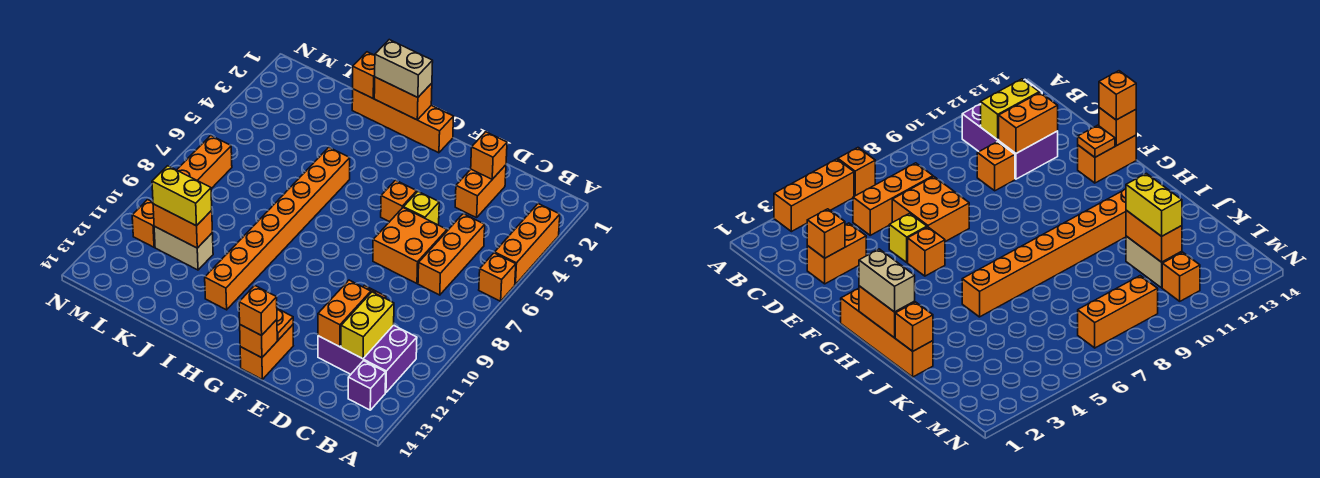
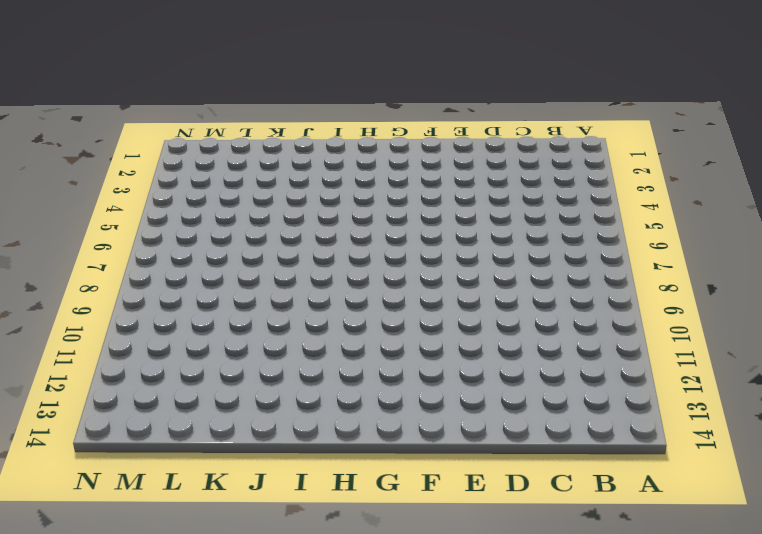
none -> orange brick A3:A5 level 1
none -> orange brick A6 level 1
none -> purple brick B11:D12 level 1

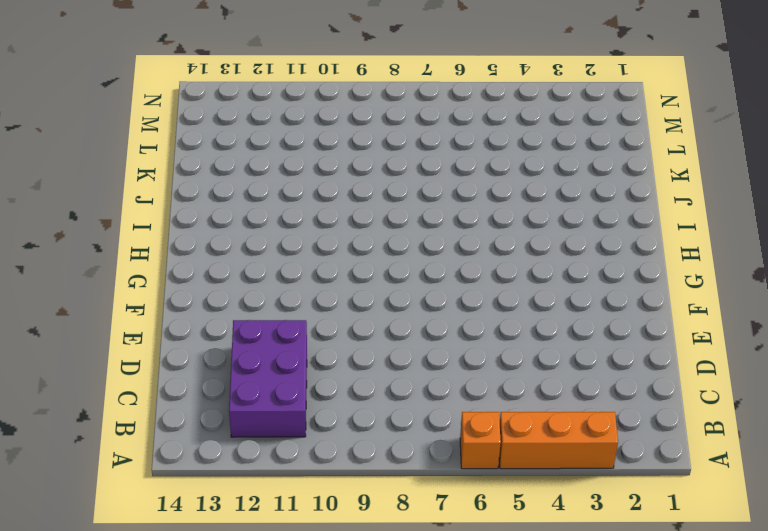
none -> purple brick B13 level 1
none -> orange brick C5:C7 level 1
none -> orange brick D2:D3 level 1

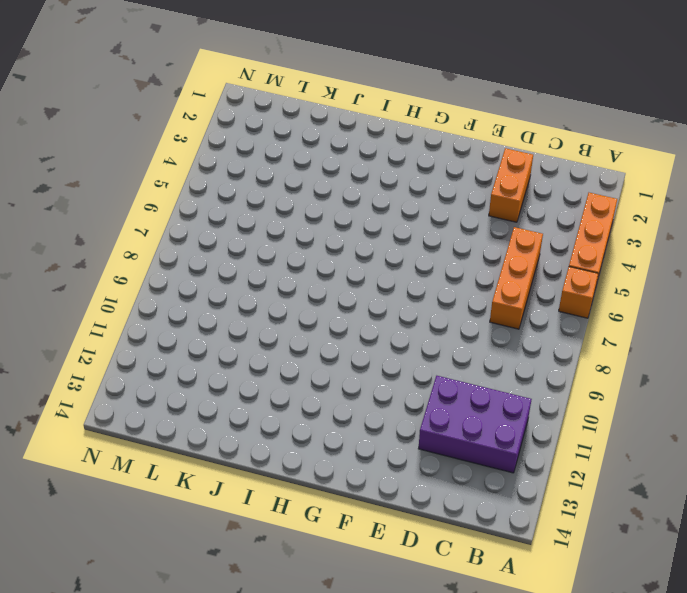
none -> purple brick B13 level 1
none -> orange brick D6:E7 level 1
none -> orange brick D10 level 1

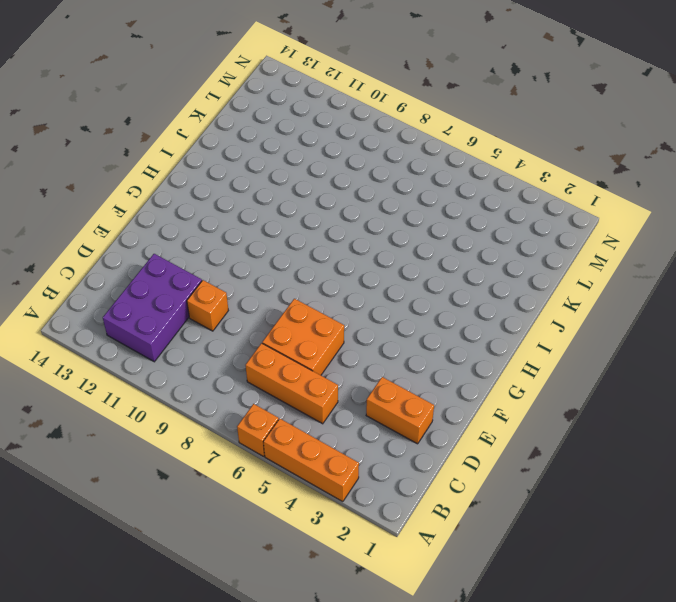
none -> purple brick B13 level 1
none -> yellow brick E5 level 1
none -> orange brick F5 level 1

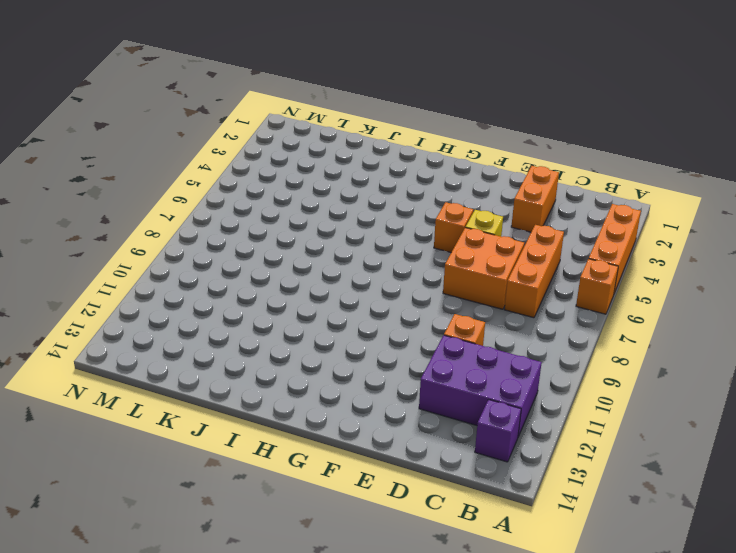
none -> orange brick F13:F14 level 1
none -> orange brick G1:J1 level 1
none -> orange brick I5:I12 level 1

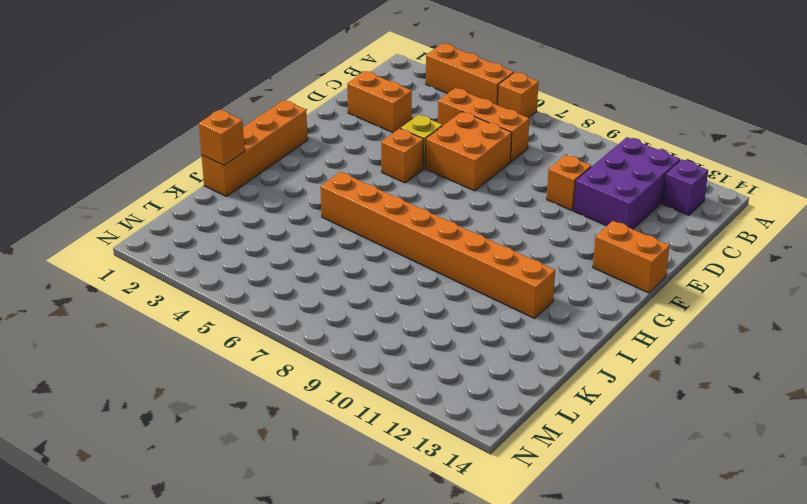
none -> tan brick K11:L11 level 1
none -> orange brick M7:M9 level 1
none -> orange brick M11 level 1

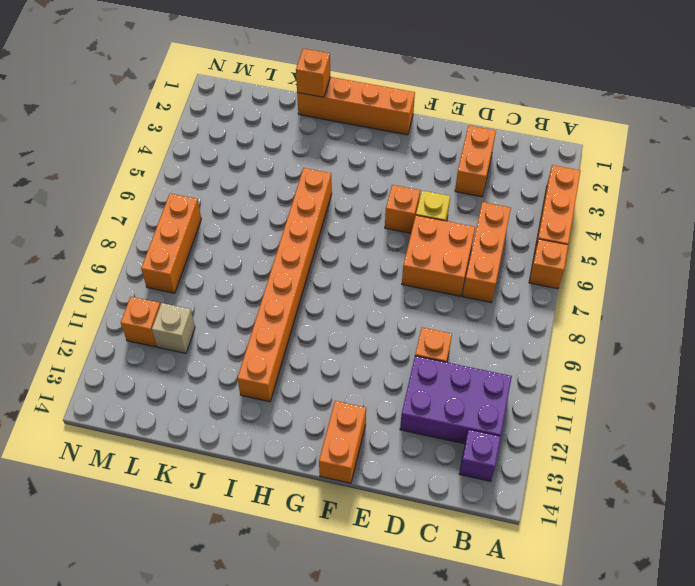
tan brick L11 level 1 -> tan brick K11:L11 level 1
none -> yellow brick C11:C12 level 2
none -> orange brick D2 level 2
none -> orange brick D11:D12 level 2

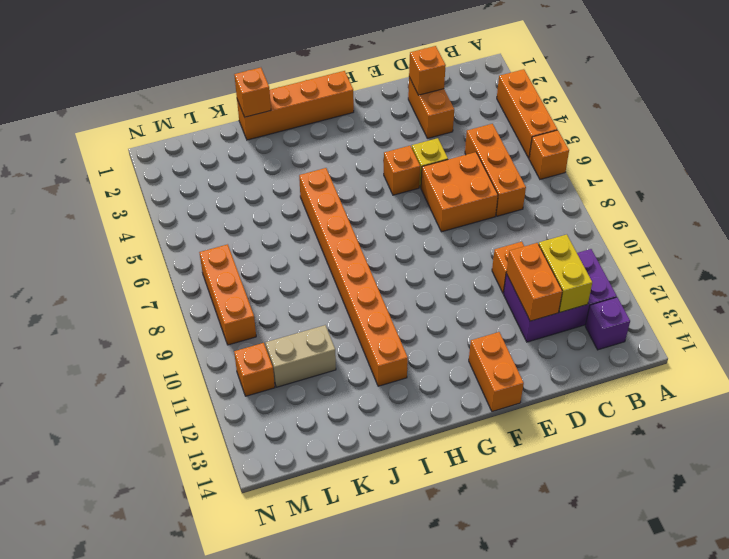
none -> orange plate F13 level 2
none -> orange brick F14 level 2
none -> orange brick H1:I1 level 2

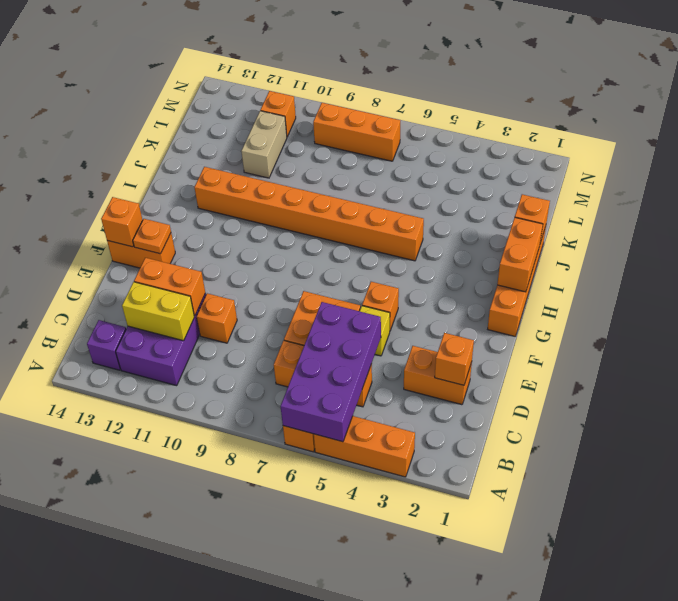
purple brick A5:D6 level 2 -> none
none -> orange brick K11:L11 level 2
none -> orange brick F14 level 3
none -> tan brick H1:I1 level 3

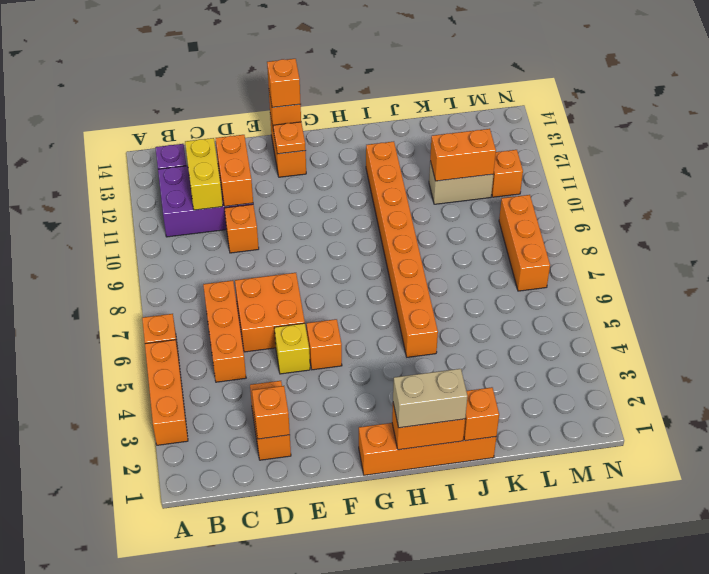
none -> yellow brick K11:L11 level 3

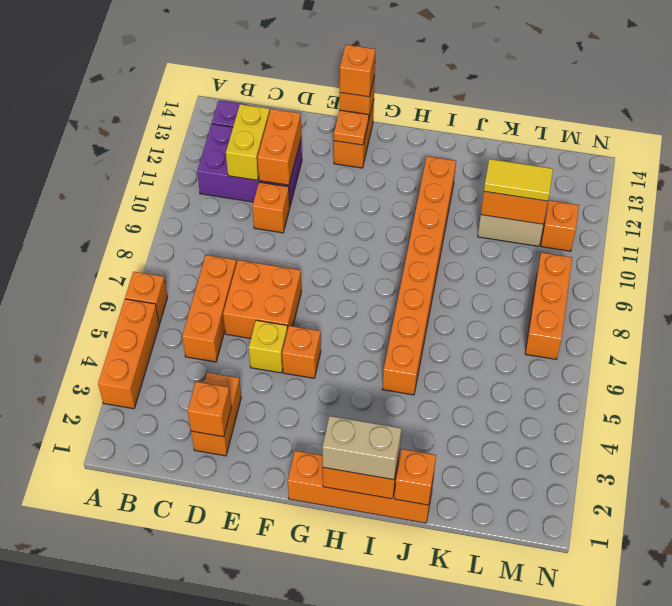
yellow tile K11:L11 level 3 -> yellow brick K11:L11 level 3

